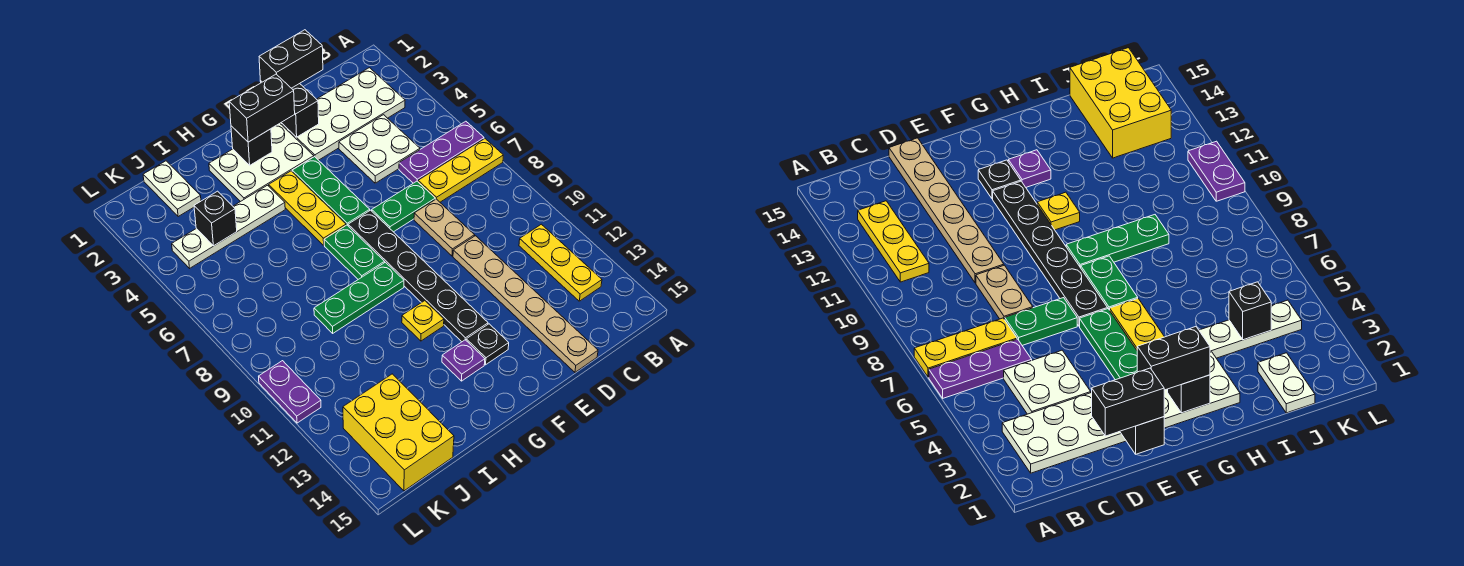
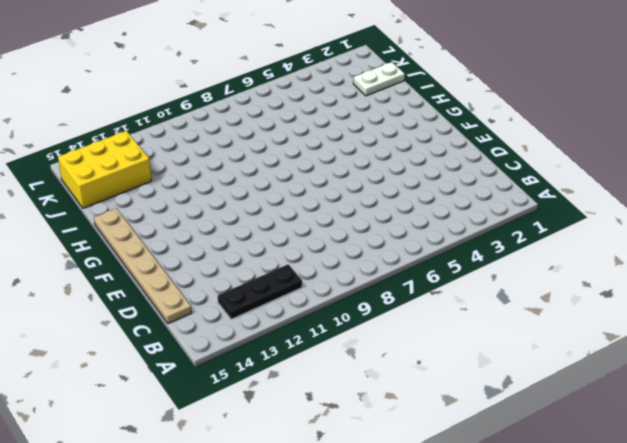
black plate B11:B13 level 1 -> yellow plate B11:B13 level 1
tan plate C15:H15 level 1 -> tan plate D10:D15 level 1
none -> purple plate A6:C6 level 1
none -> yellow plate A7:C7 level 1
none -> white plate B2:E3 level 1

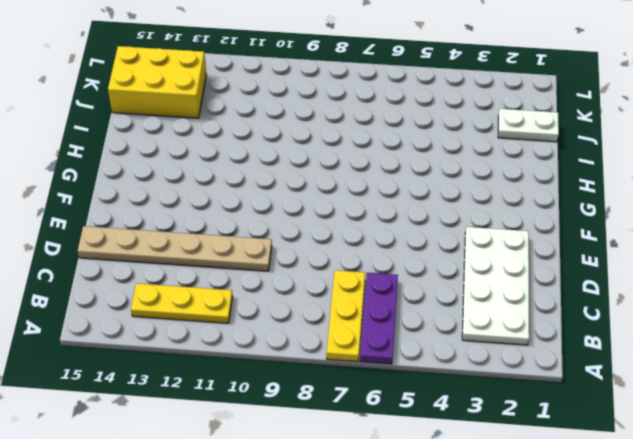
none -> white plate C4:D5 level 1
none -> green plate D7:E7 level 1
none -> tan plate D8:D9 level 1

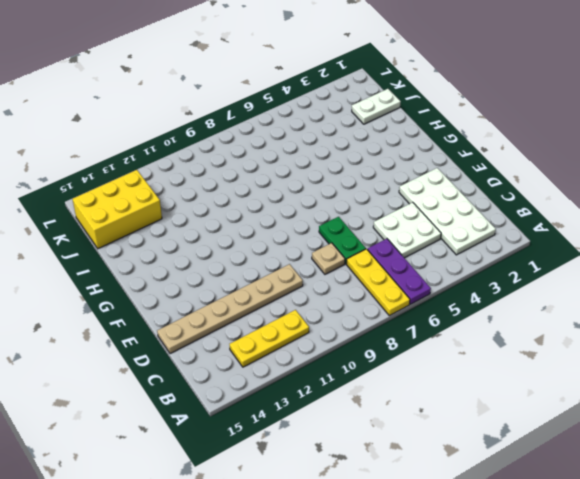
tan plate D8 level 1 -> tan plate D8:D9 level 1
none -> white plate F2:H3 level 1
none -> green plate F4:F6 level 1
none -> black plate F7:F12 level 1

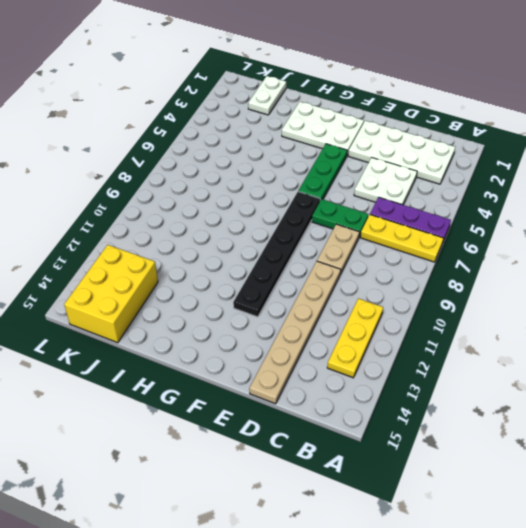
none -> black plate F13 level 1
none -> yellow plate G4:G6 level 1
none -> green plate G7:G8 level 1

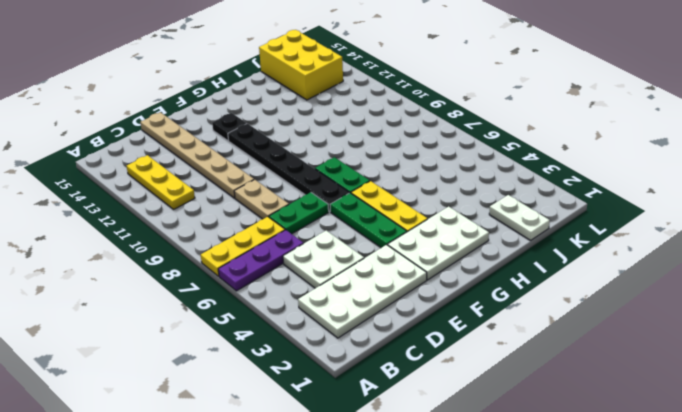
none -> green plate G9:I9 level 1
none -> yellow plate G11 level 1
none -> purple plate G13 level 1

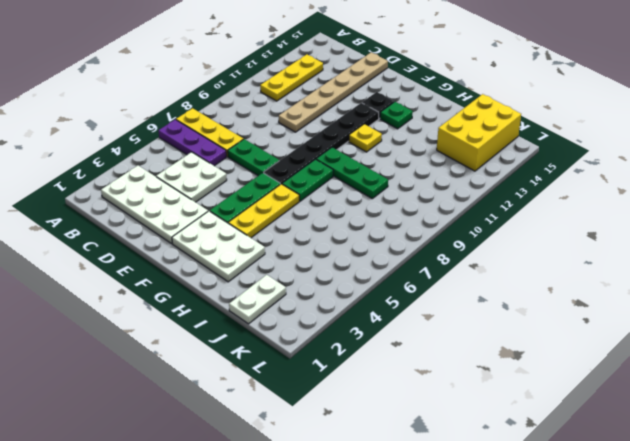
green plate G13 level 1 -> purple plate G13 level 1
none -> tan plate D8:D9 level 1
none -> white plate H4:K4 level 1
none -> purple plate L10:L11 level 1

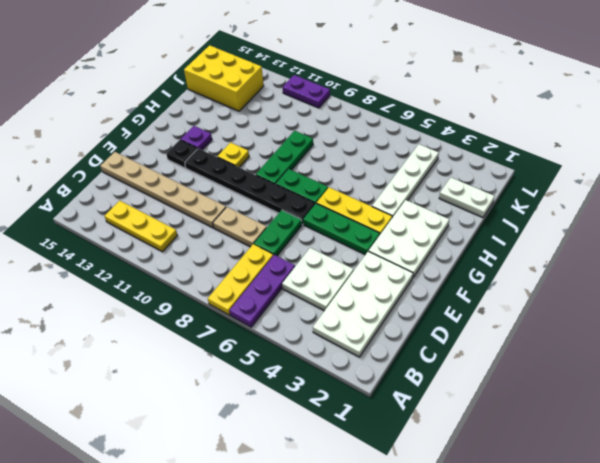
none -> black brick E1:E2 level 2
none -> black brick G2 level 2
none -> black brick J4 level 2

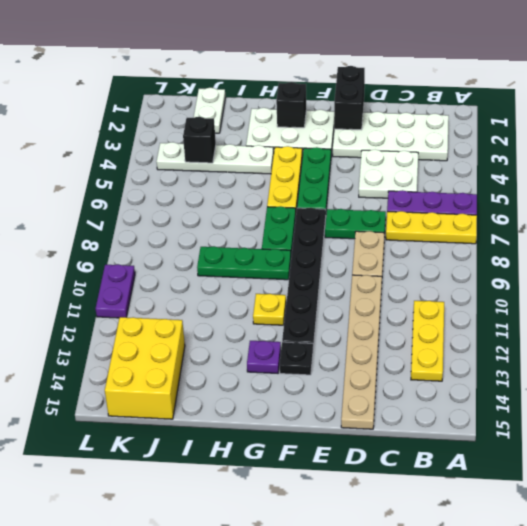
none -> black brick D1:E1 level 3
none -> black brick F2:G2 level 3

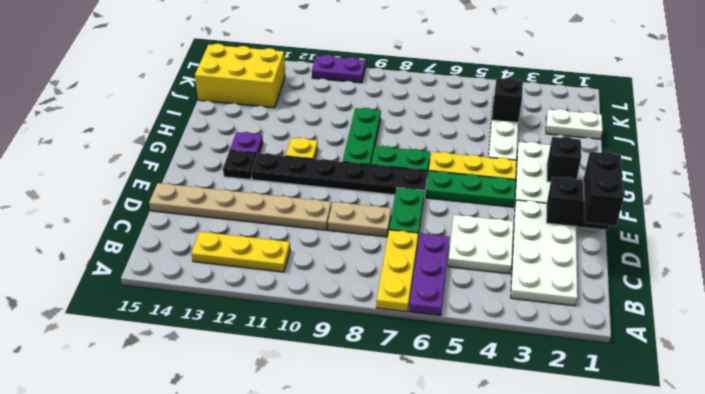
none -> black brick F2:G2 level 3

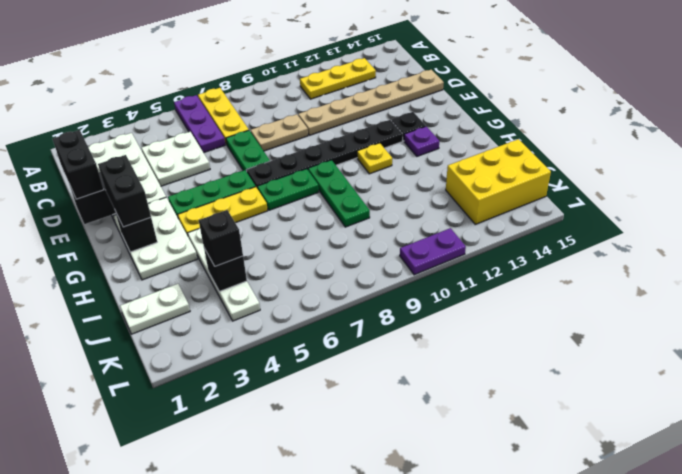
black brick J4 level 3 -> none

